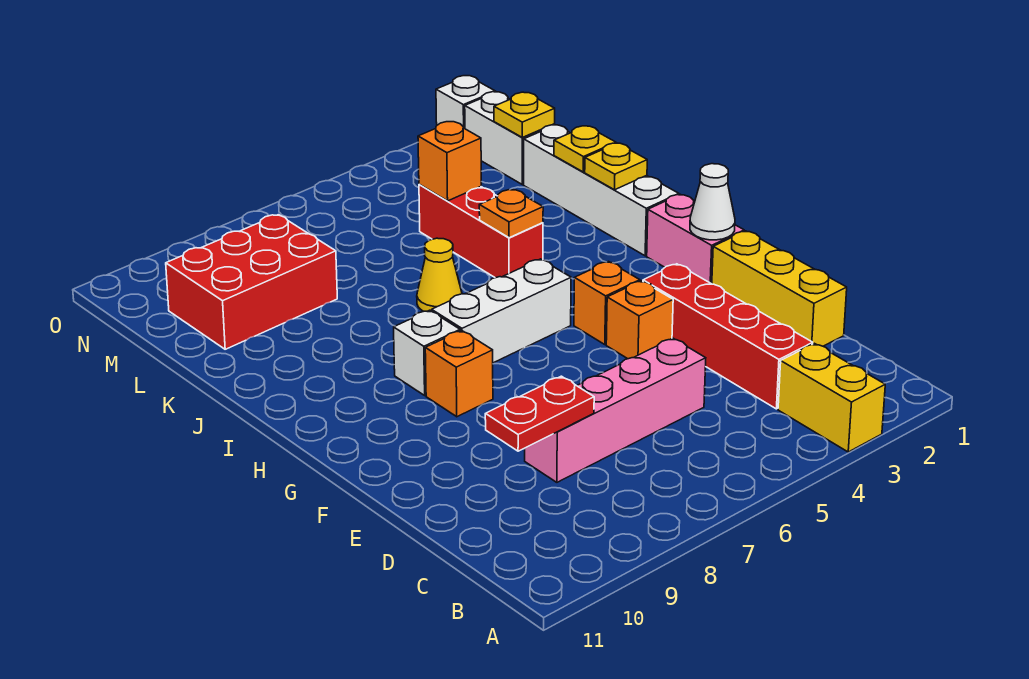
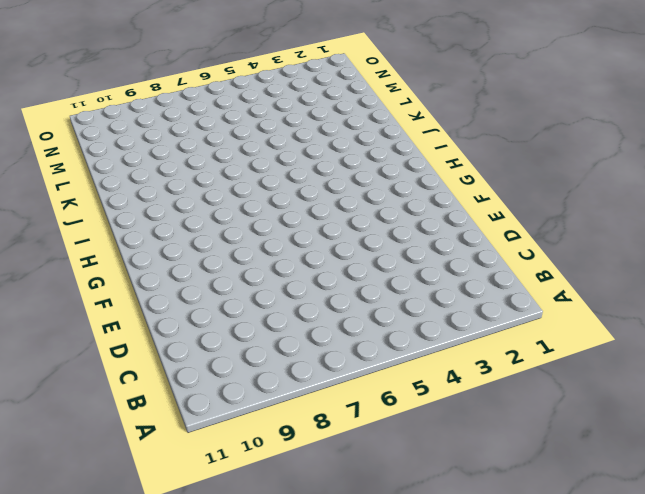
none -> yellow brick A3:B3 level 1
none -> red brick C3:F3 level 1
none -> yellow brick D1:F1 level 1

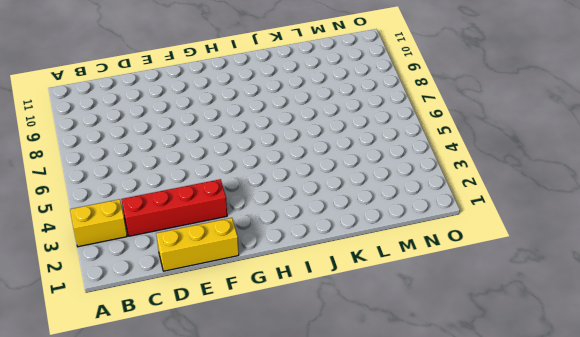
none -> pink brick D5:D8 level 1
none -> orange brick F4 level 1
none -> pink brick G1:H1 level 1

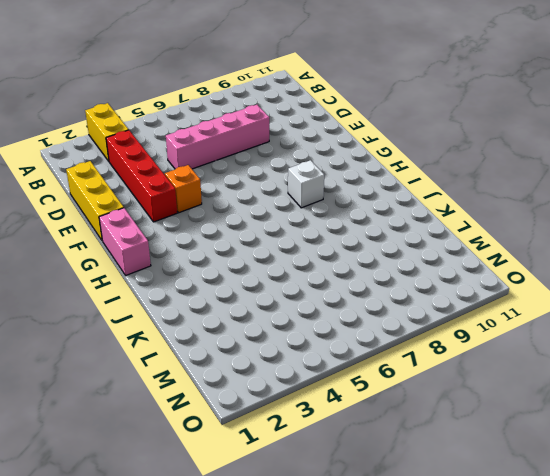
none -> orange brick G4 level 1
none -> orange brick G8 level 1
none -> white brick H5:H7 level 1

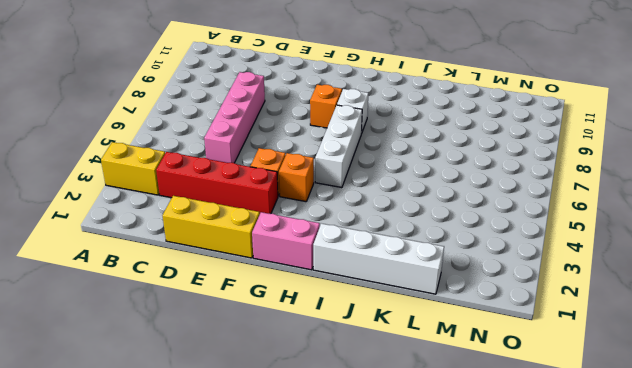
none -> red brick J4:L4 level 1
none -> yellow cone J6 level 1
none -> red brick L8:M10 level 1

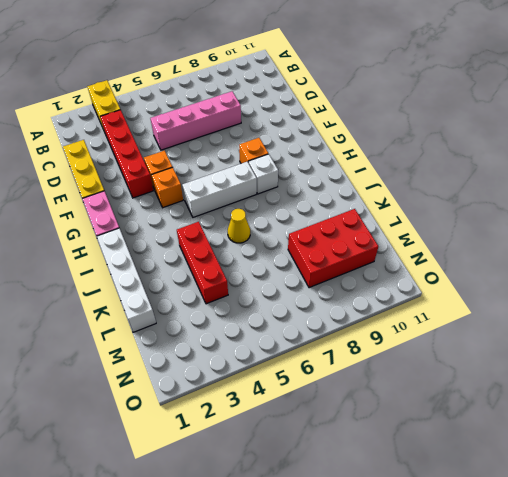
none -> white brick M1:N1 level 1
none -> white brick O1 level 1
none -> red plate D8:D9 level 2

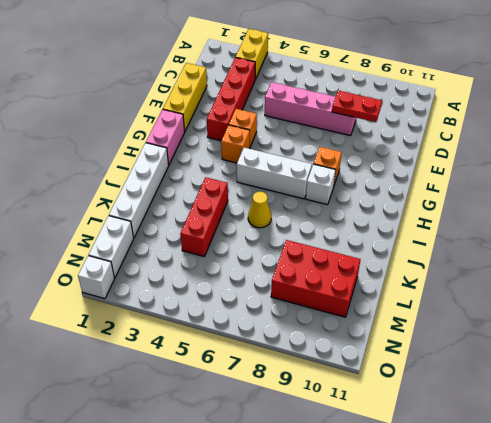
none -> white cone G1 level 2
none -> yellow plate J1 level 2
none -> orange plate J4 level 2

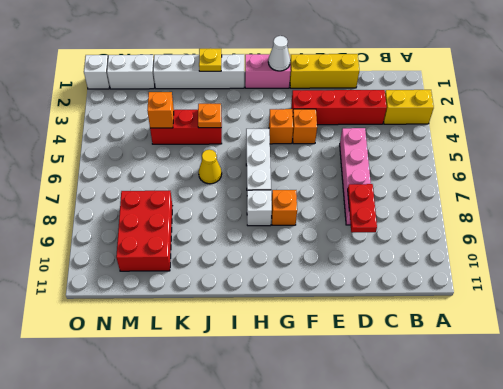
none -> yellow plate K1 level 2
none -> yellow plate M1 level 2

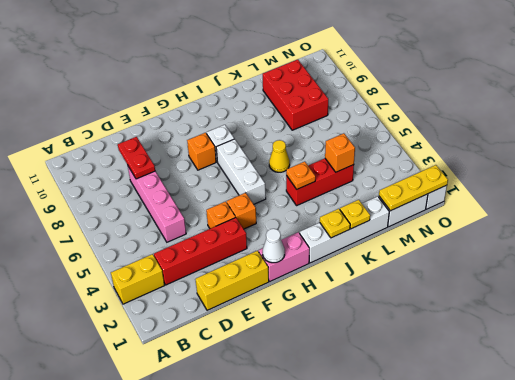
yellow plate M1:O1 level 2 -> yellow plate M1 level 2

